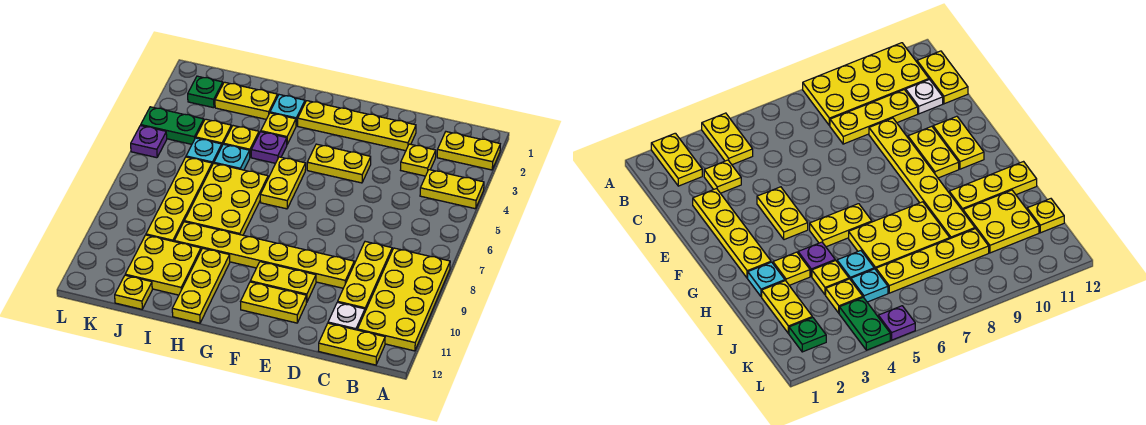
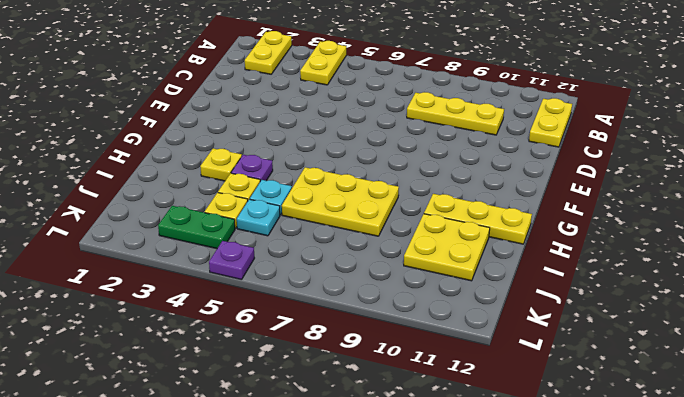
green plate K3:K4 level 1 -> green plate K4:L4 level 1
none -> yellow plate A8:B11 level 1
none -> yellow plate C3 level 1
none -> white plate C11 level 1

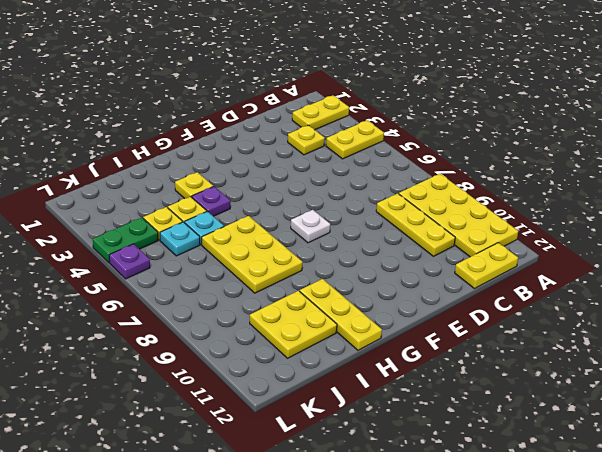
white plate F7 level 1 -> white plate C11 level 1
none -> yellow plate D2:G2 level 1
none -> yellow plate D9:I9 level 1
none -> yellow plate E4:F4 level 1

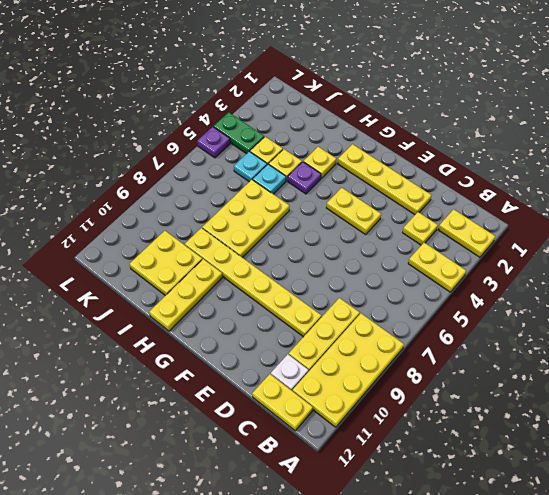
none -> yellow plate E10:F10 level 1
none -> yellow plate E11:F11 level 1
none -> yellow plate G5:G6 level 1

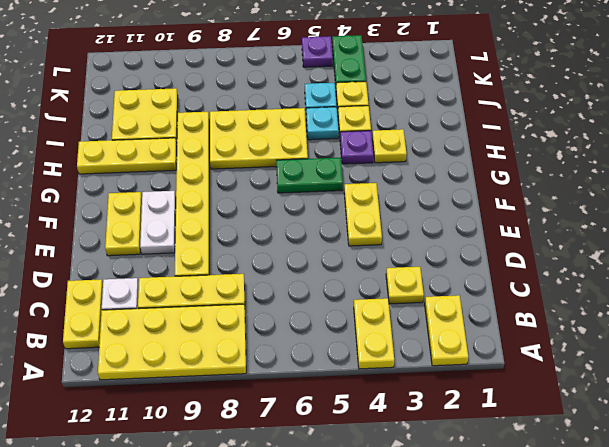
white plate E10:F10 level 1 -> yellow plate E10:F10 level 1
green plate G5:G6 level 1 -> yellow plate G5:G6 level 1
none -> yellow plate D2:G2 level 1
none -> cyan plate H2 level 1
none -> yellow plate I2:J2 level 1

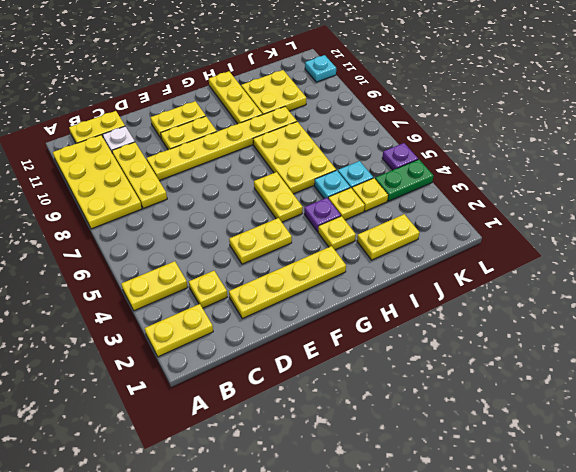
cyan plate L11 level 1 -> cyan plate H2 level 1
none -> yellow plate J6:J9 level 1
none -> yellow plate J12 level 1
none -> green plate K2 level 1

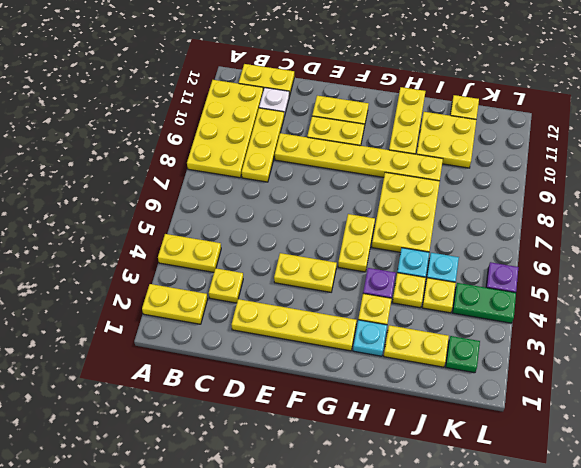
none -> yellow plate J6:J9 level 1

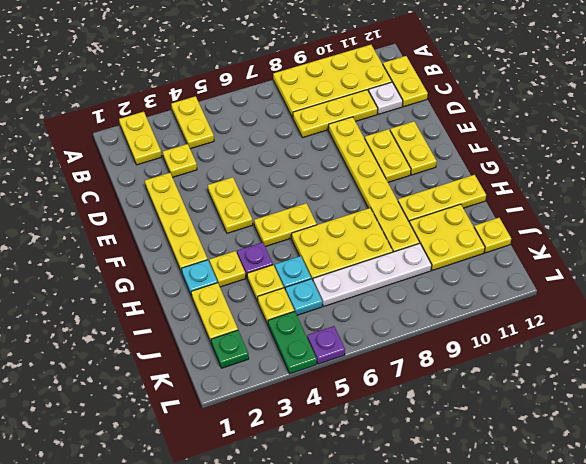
white plate J6:J9 level 1 -> yellow plate J6:J9 level 1

